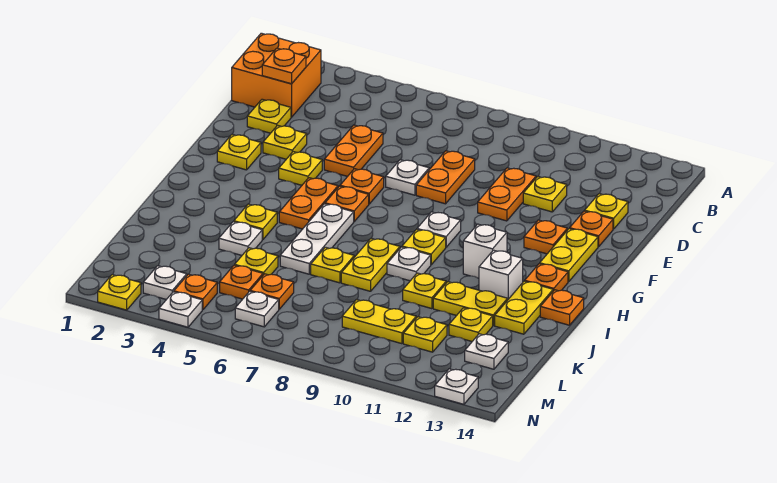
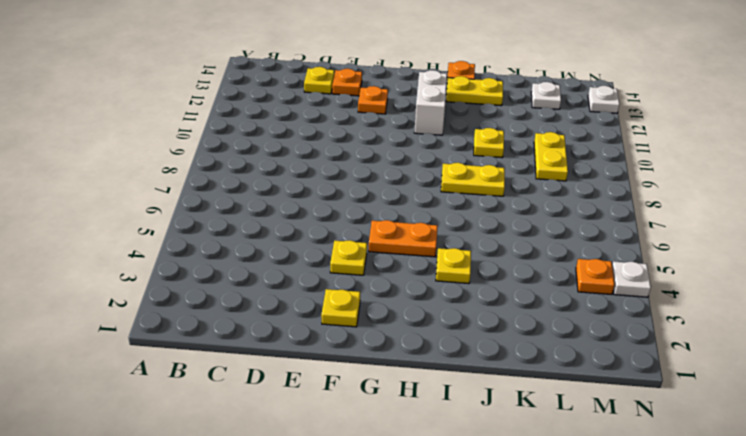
white brick H11:H12 level 1 -> white brick H11 level 1
none -> orange brick B1:C2 level 1
none -> yellow plate D2 level 1
none -> orange plate D5:E5 level 1
none -> orange plate D8:E8 level 1

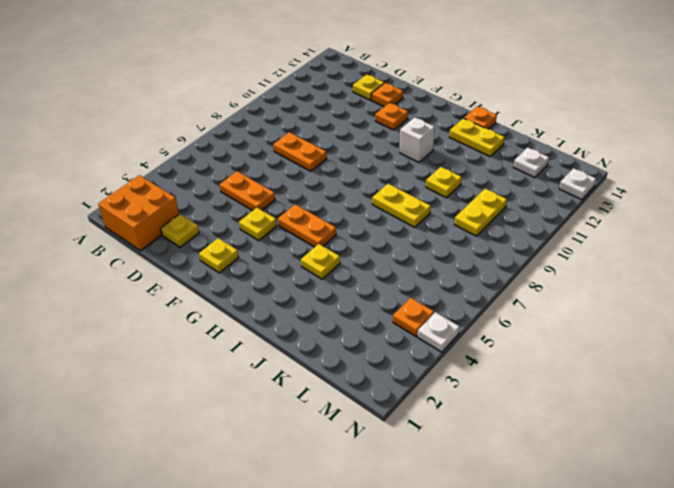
none -> orange plate D10:E10 level 1
none -> yellow plate D11 level 1
none -> yellow plate E3 level 1
none -> white plate E7 level 1

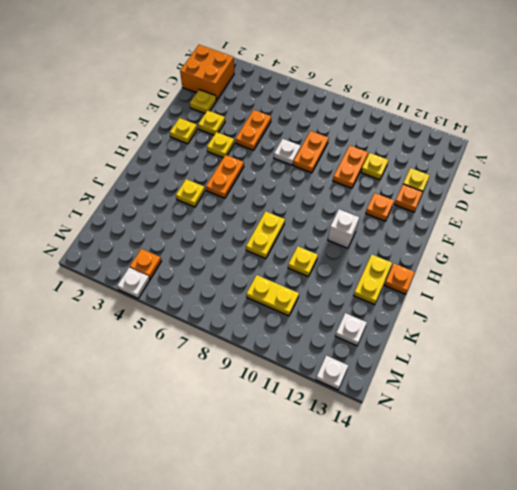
none -> orange plate F6 level 1
none -> yellow plate F13:G13 level 1
none -> orange plate G6 level 1
none -> white plate G9 level 1

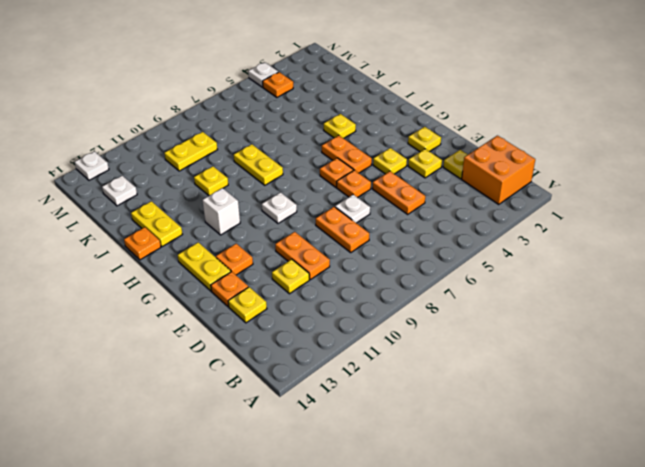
none -> white plate H6:J6 level 1
none -> yellow plate H9 level 1
none -> orange plate H13 level 1
none -> white plate I9 level 1

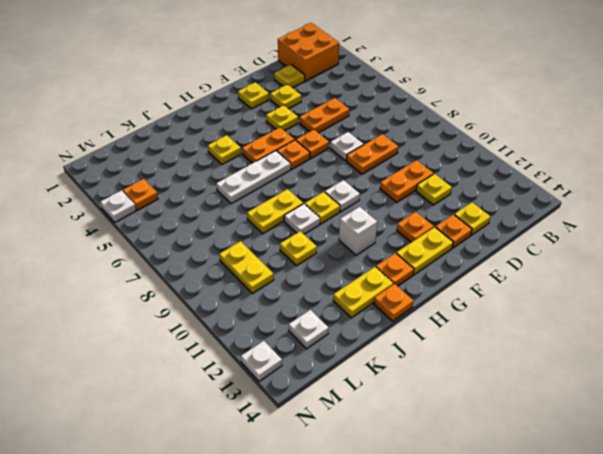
none -> white brick I12 level 1
none -> white plate J4 level 1
none -> yellow plate J7 level 1
none -> yellow plate J11:J12 level 1

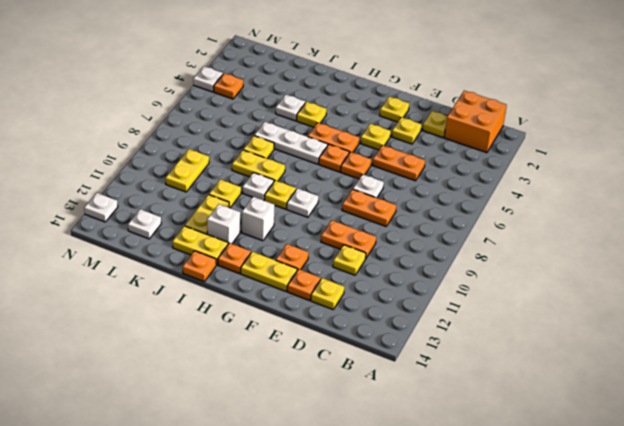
none -> yellow plate K5 level 1
none -> yellow plate K12 level 1
none -> orange plate L5 level 1
none -> orange plate L6 level 1

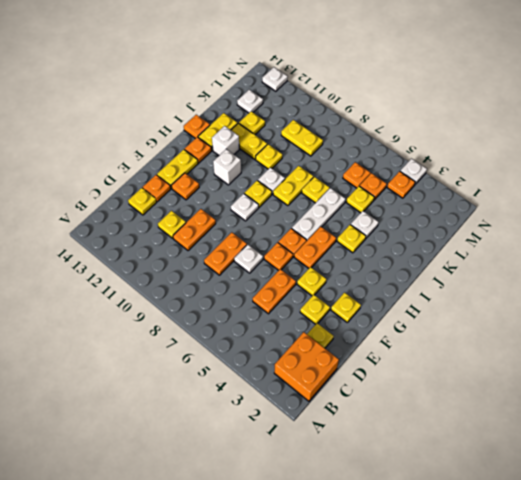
none -> yellow plate L11 level 1
none -> white plate M3 level 1
none -> white plate M6 level 1
none -> yellow plate N2 level 1

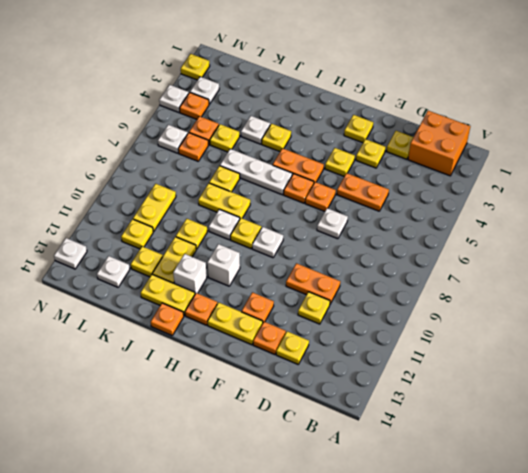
none -> orange plate D8:E8 level 1
none -> orange plate C2 level 2

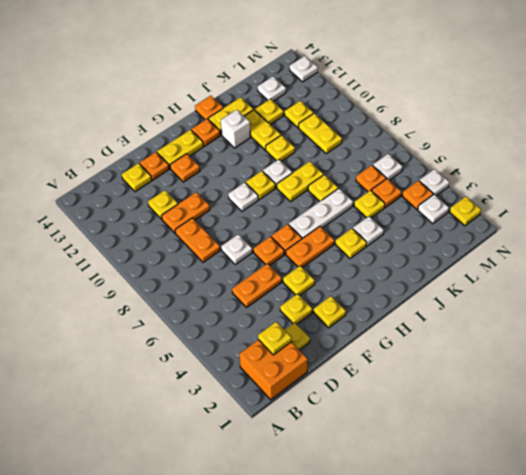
yellow plate C2 level 2 -> orange plate C2 level 2
orange plate D8:D9 level 1 -> orange plate D8:E8 level 1
none -> white brick H11 level 1

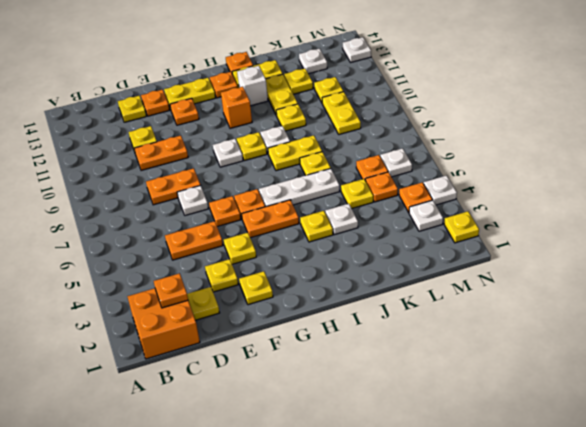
orange brick H11 level 1 -> white brick H11 level 1

